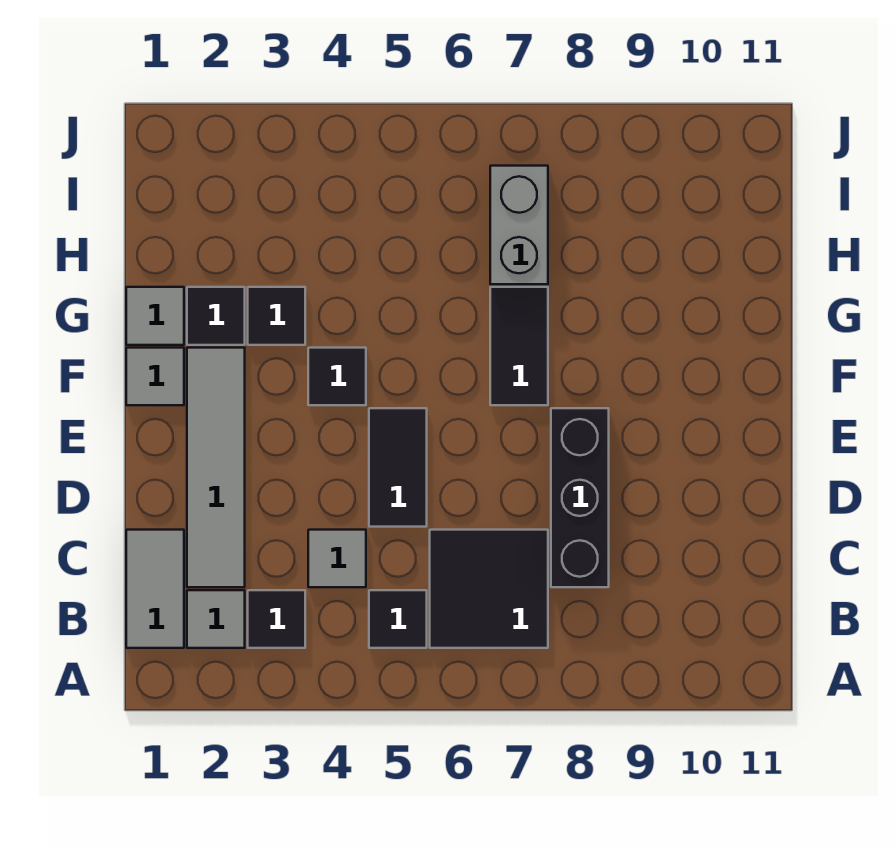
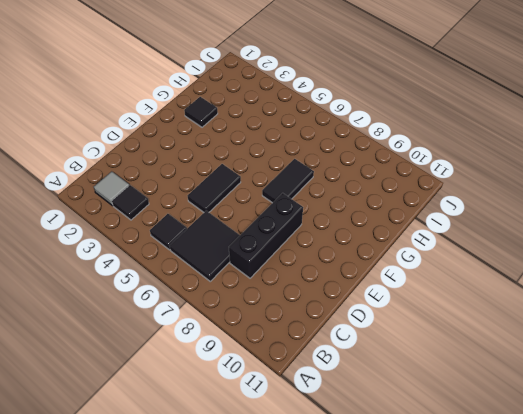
none -> grey tile B1:C1 level 1
none -> grey tile C2:F2 level 1
none -> grey tile C4 level 1

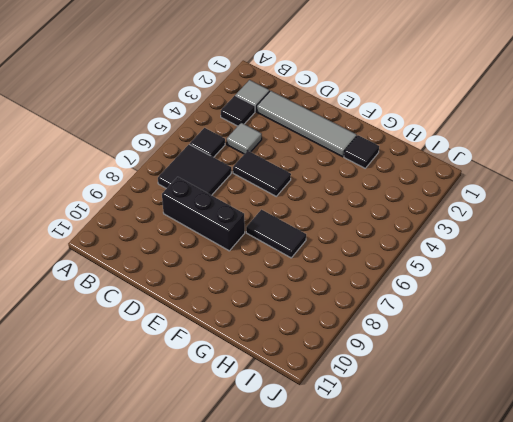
none -> grey tile B1:C1 level 1
none -> grey tile F1 level 1
none -> black tile F4 level 1

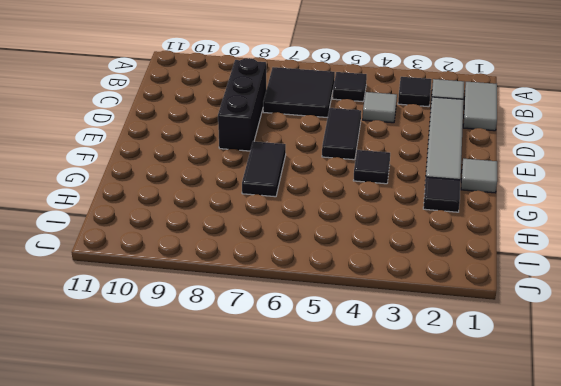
none -> grey tile G1 level 1
none -> black tile G3 level 1
none -> grey brick H7:I7 level 1

